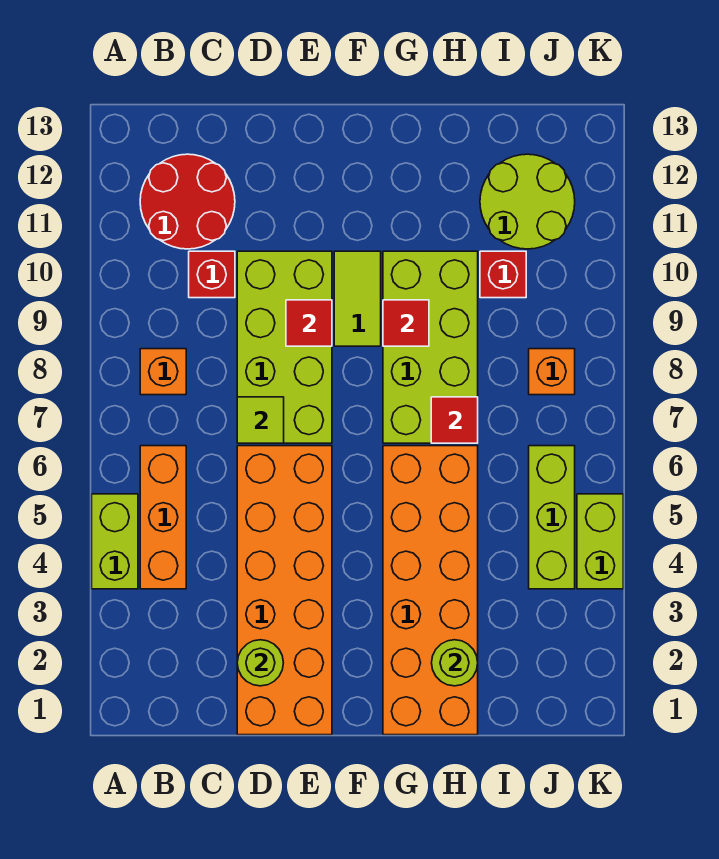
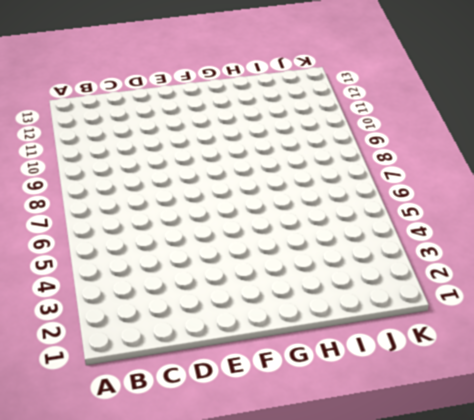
none -> lime brick A4:A5 level 1
none -> orange brick B4:B6 level 1
none -> orange brick B8 level 1

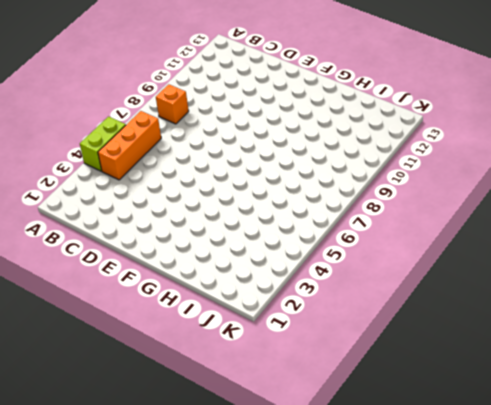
none -> red round brick B11:C12 level 1
none -> red brick C10 level 1
none -> orange brick D1:E6 level 1

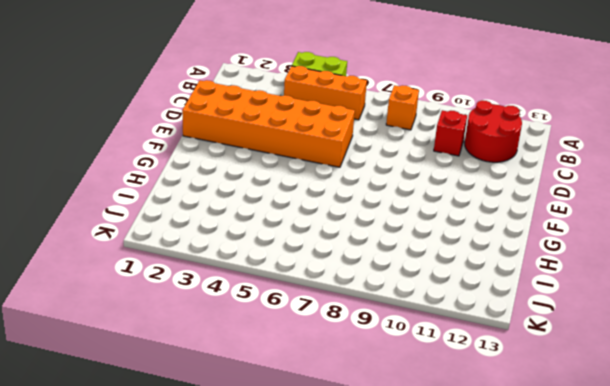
none -> lime brick D7:E10 level 1
none -> lime tile F9:F10 level 1
none -> orange brick G1:H6 level 1

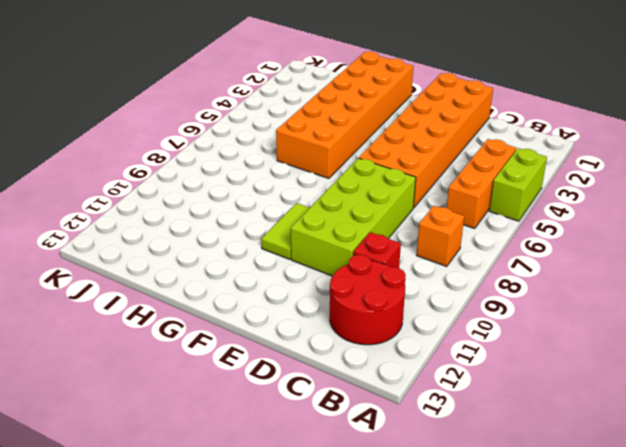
none -> lime brick G7:H10 level 1
none -> red brick I10 level 1
none -> lime round brick I11:J12 level 1

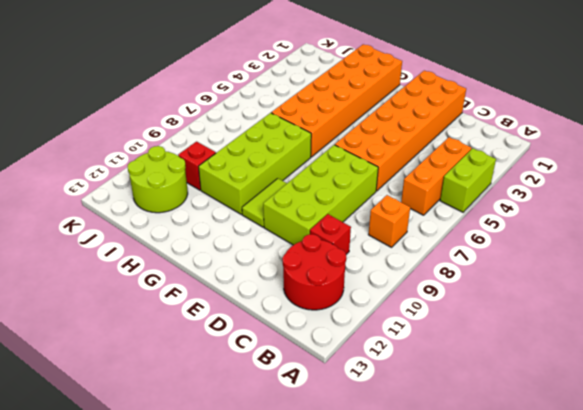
none -> lime brick J4:J6 level 1
none -> orange brick J8 level 1
none -> lime brick K4:K5 level 1

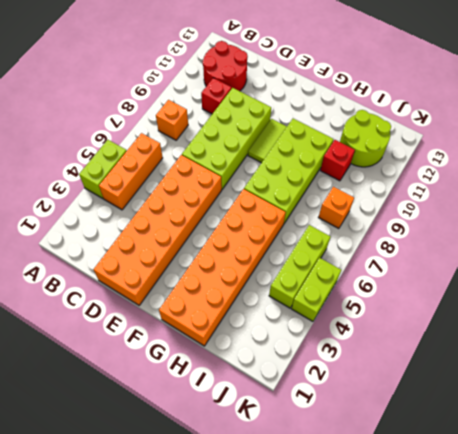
none -> lime round brick D2 level 2
none -> lime tile D7 level 2
none -> red tile E9 level 2

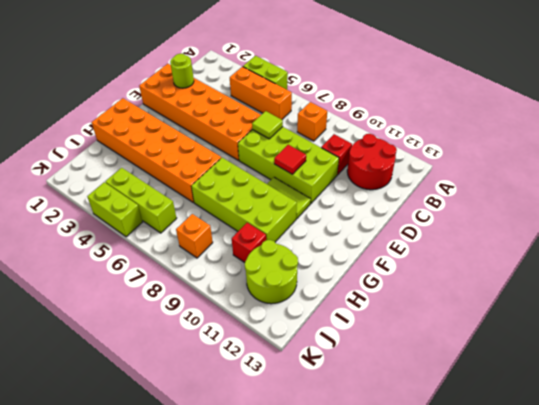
none -> red tile G9 level 2
none -> lime round brick H2 level 2
none -> red tile H7 level 2

